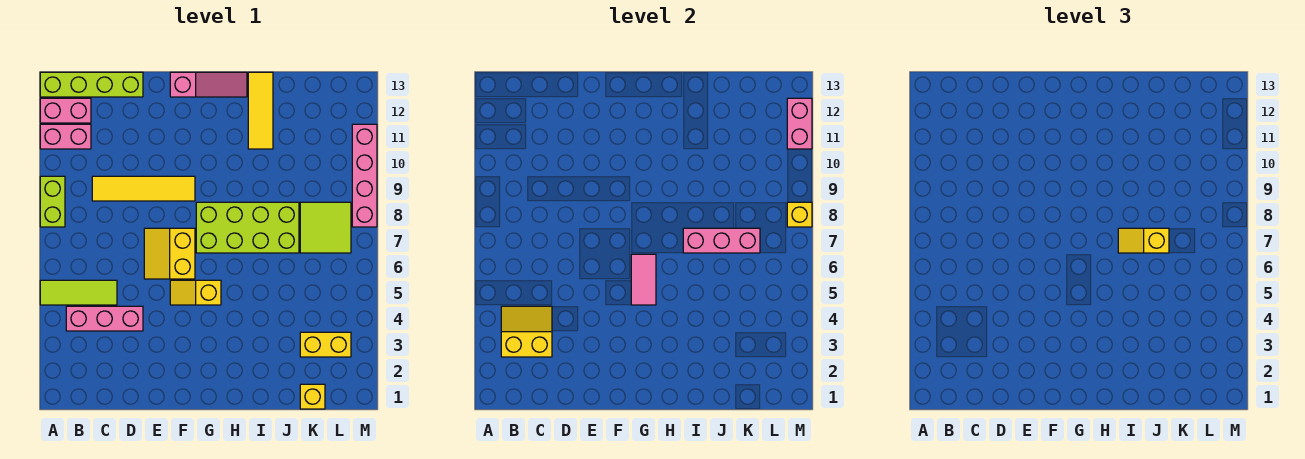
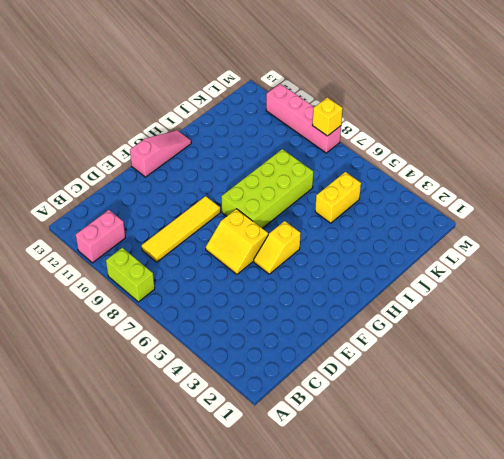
yellow brick J5:K5 level 1 -> yellow brick K3:L3 level 1
none -> lime tile A5:C5 level 1
none -> pink brick A12:B12 level 1
none -> lime brick A13:D13 level 1

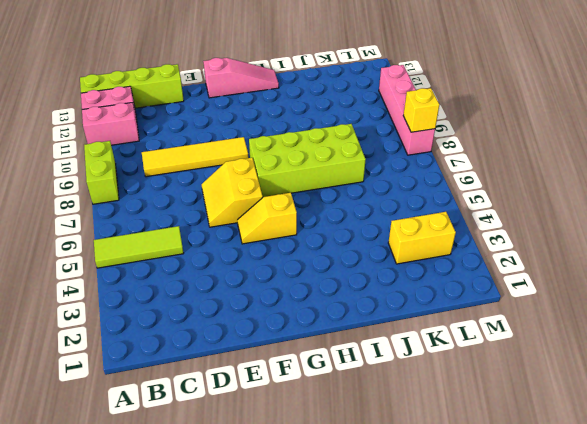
none -> pink brick B4:D4 level 1
none -> yellow tile I11:I13 level 1
none -> yellow brick K1 level 1

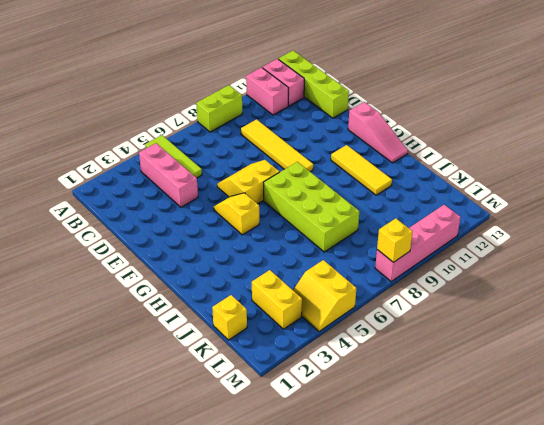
yellow tile G11:I11 level 1 -> yellow tile I11:I13 level 1
yellow slope L4:M5 level 1 top 5 -> yellow slope B3:C4 level 2 top 3
none -> lime tile K7:L8 level 1
none -> pink tile G5:G6 level 2
none -> pink brick I7:K7 level 2

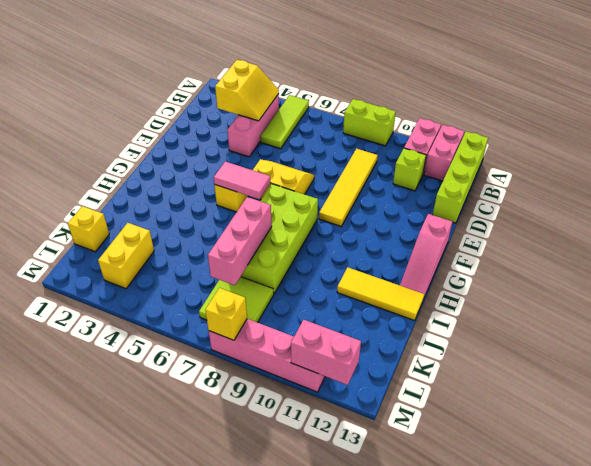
lime brick C11 level 1 -> none
none -> yellow slope I7:J7 level 3 top J

